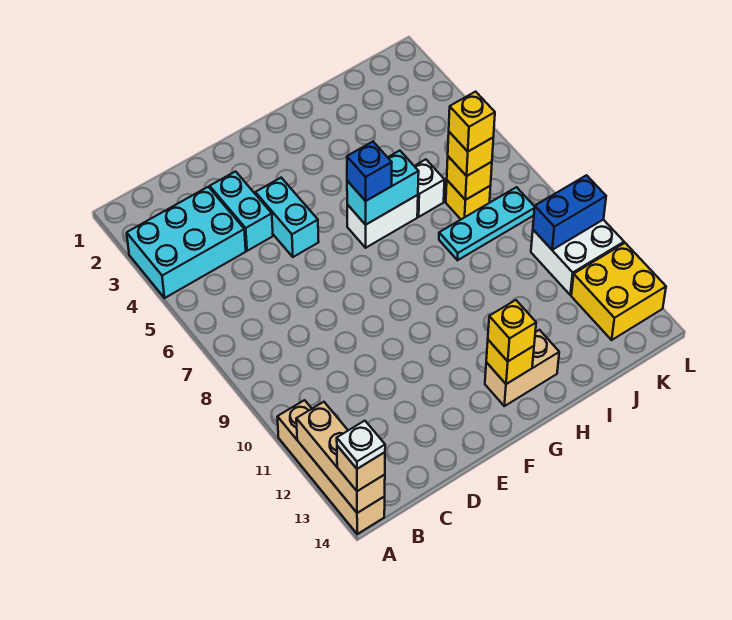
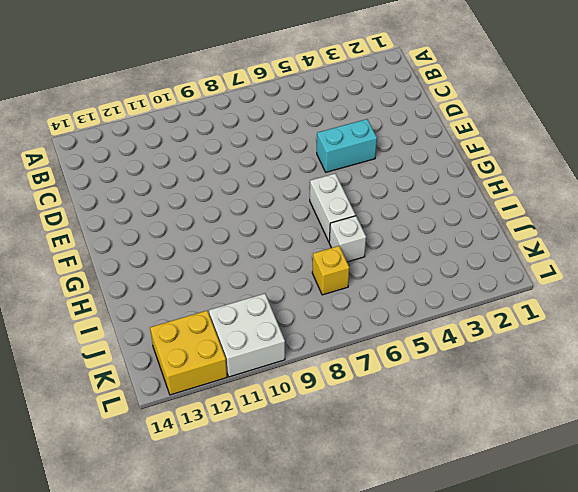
none -> cyan brick A3:C4 level 1
none -> tan brick A11:A14 level 1
none -> cyan brick D3:D4 level 1

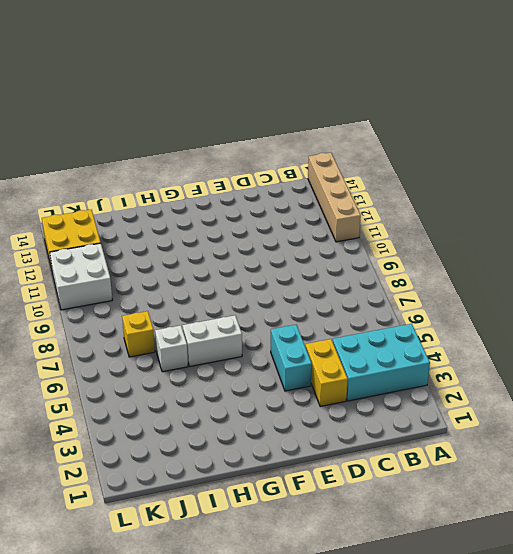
yellow brick D3:D4 level 1 -> cyan brick D3:D4 level 1
none -> tan brick G13:H13 level 1
none -> cyan plate I8:K8 level 1
none -> tan brick A12:A14 level 2

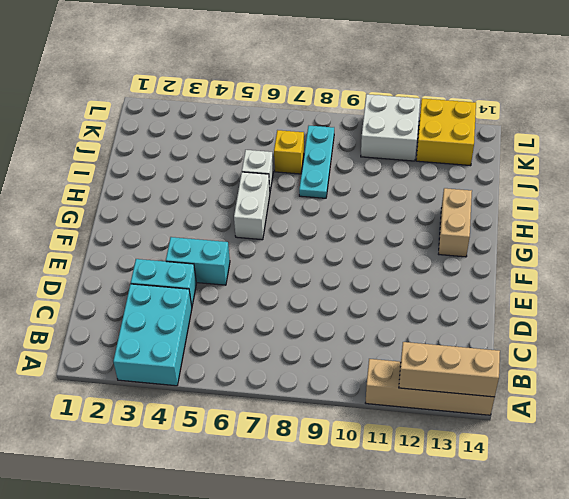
none -> cyan brick G6:H6 level 2
none -> yellow brick G13 level 2
none -> yellow brick J7 level 2

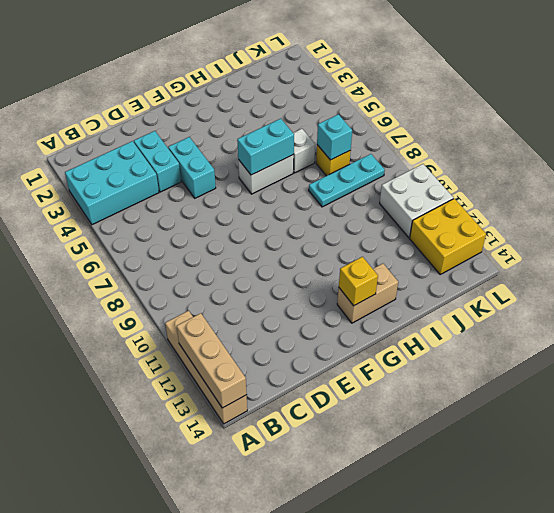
cyan brick J7 level 2 -> yellow brick J7 level 2
none -> blue brick K10:L10 level 2
none -> tan brick A14 level 3
none -> blue brick G6 level 3

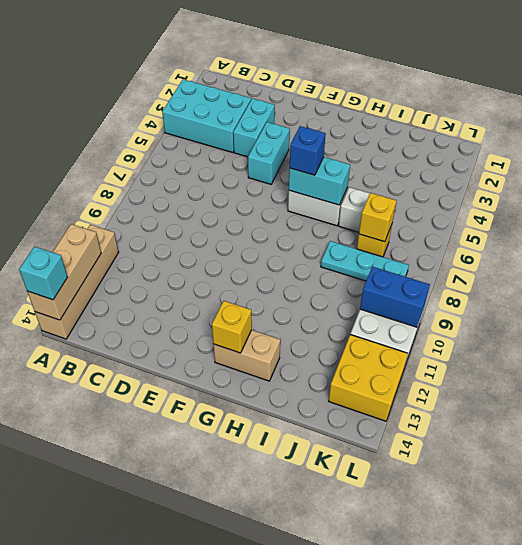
cyan brick A14 level 3 -> tan brick A14 level 3
none -> yellow brick G13 level 3
none -> yellow brick J7 level 3
none -> white plate A14 level 4

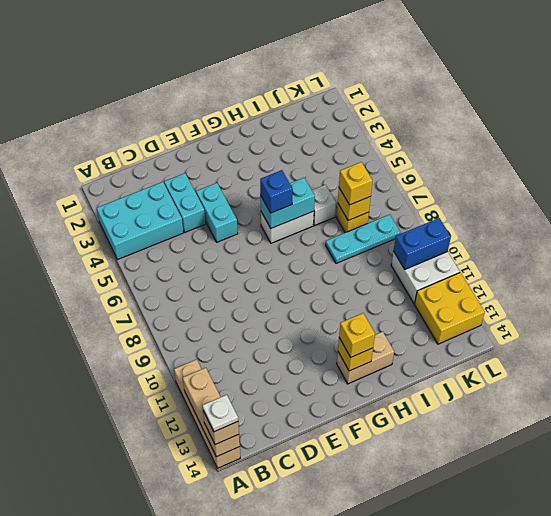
none -> yellow brick J7 level 4

